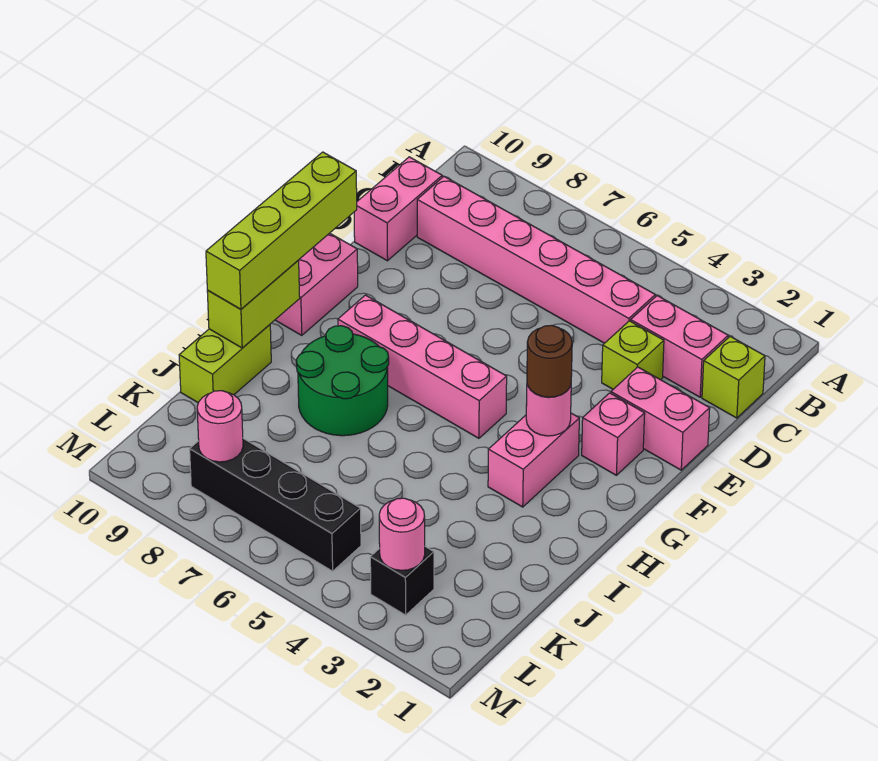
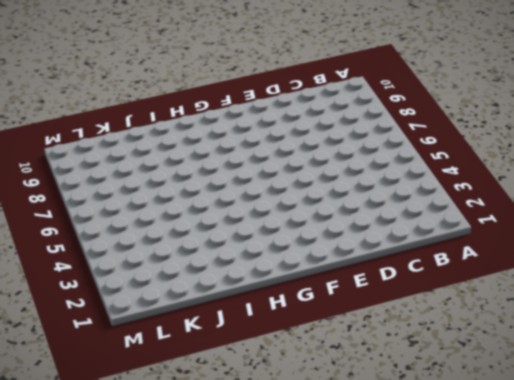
none -> lime brick C1 level 1
none -> pink brick C2:C3 level 1
none -> pink brick C4:C9 level 1

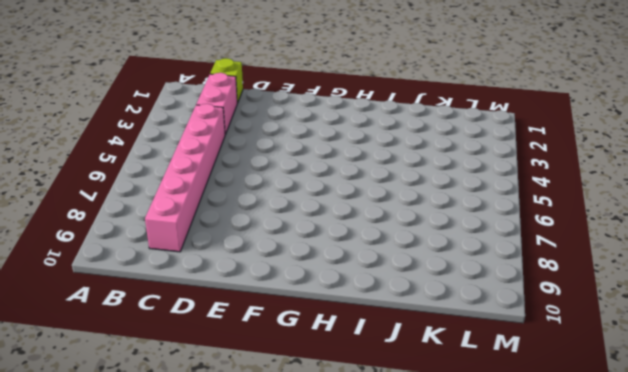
none -> pink brick C10:D10 level 1
none -> lime brick D3 level 1
none -> pink brick E1:E2 level 1

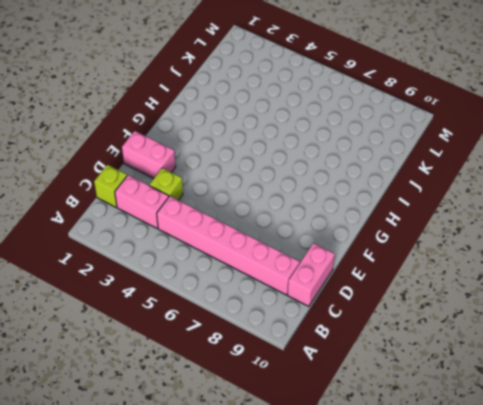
none -> pink brick F2 level 1
none -> pink brick F10:G10 level 1
none -> pink brick G3:H3 level 1

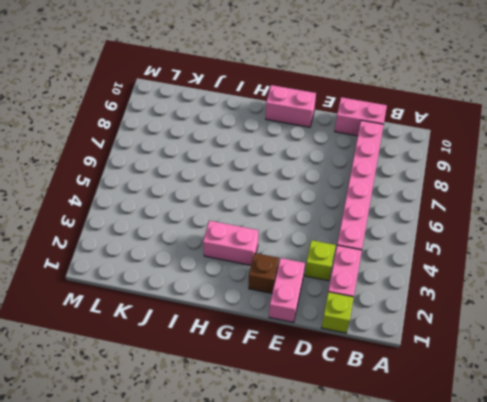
brown brick F2 level 1 -> pink brick F2 level 1
none -> pink brick G5:G8 level 1
none -> green round brick H7:I8 level 1
none -> lime brick I10:J10 level 1

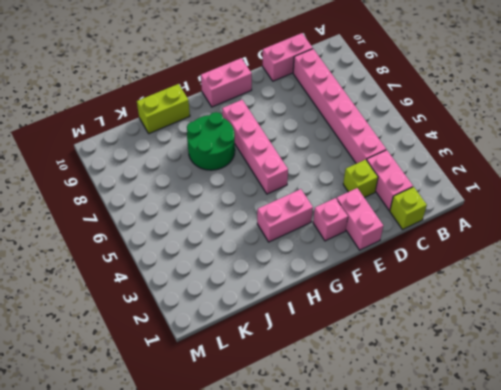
none -> black brick L3 level 1
none -> black brick L5:L8 level 1
none -> pink round brick G3 level 2

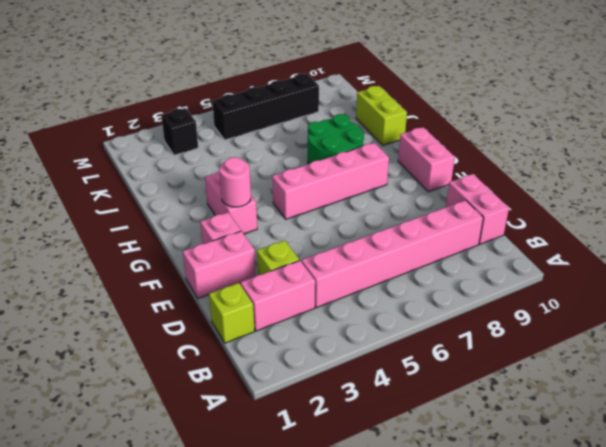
none -> lime brick H10:I10 level 2
none -> pink round brick L3 level 2
none -> pink round brick L8 level 2

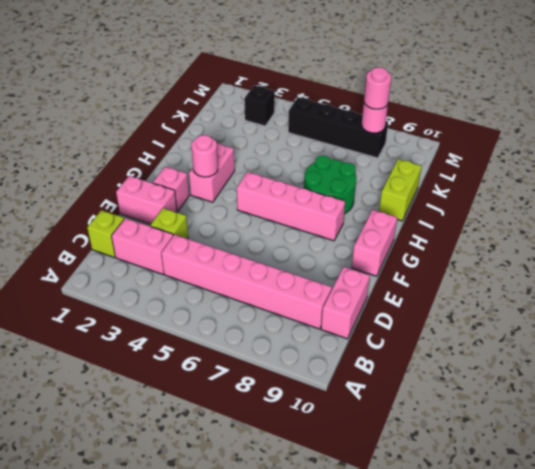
pink round brick L8 level 3 -> pink round brick L3 level 2
none -> lime brick H10:I10 level 2
none -> lime brick F10:I10 level 3
none -> brown round brick G3 level 3

